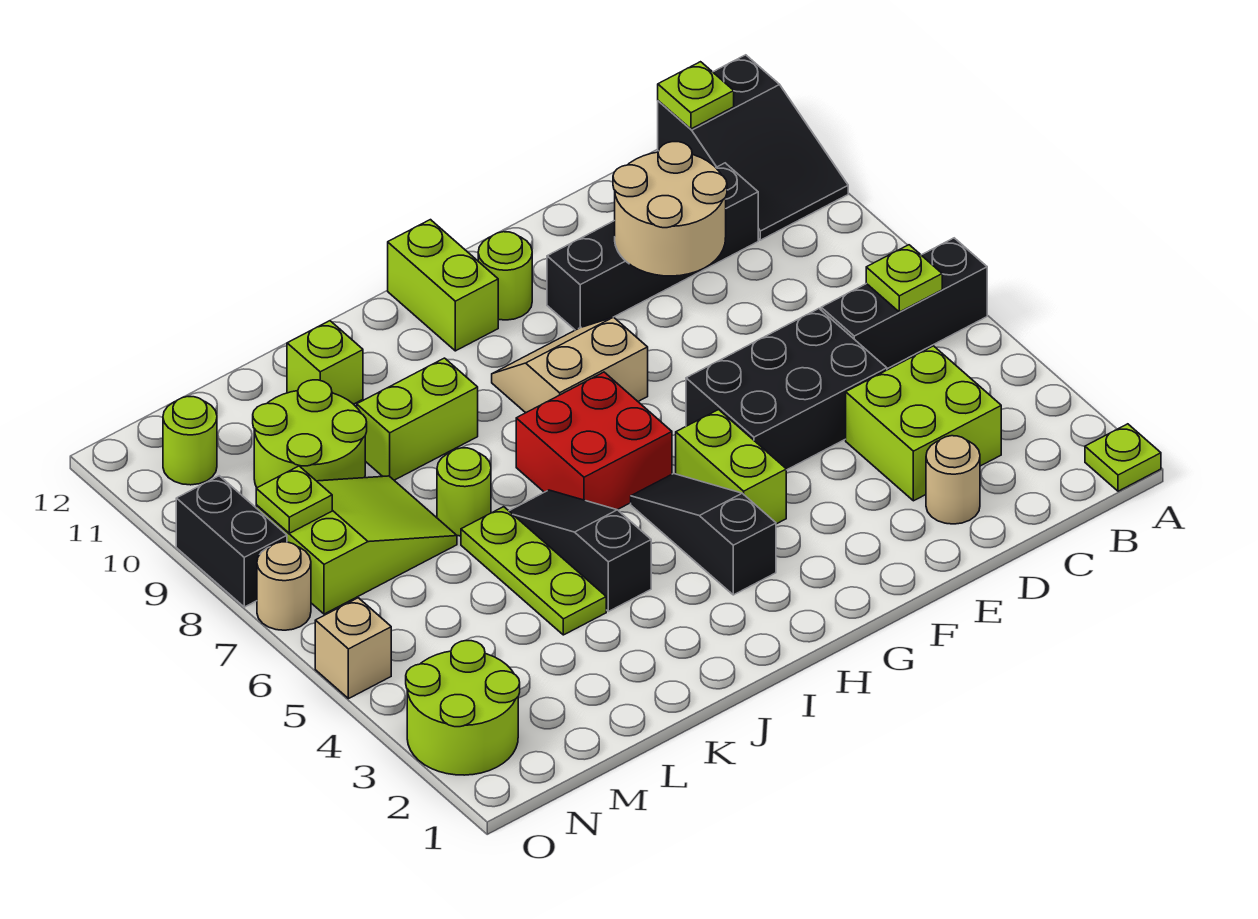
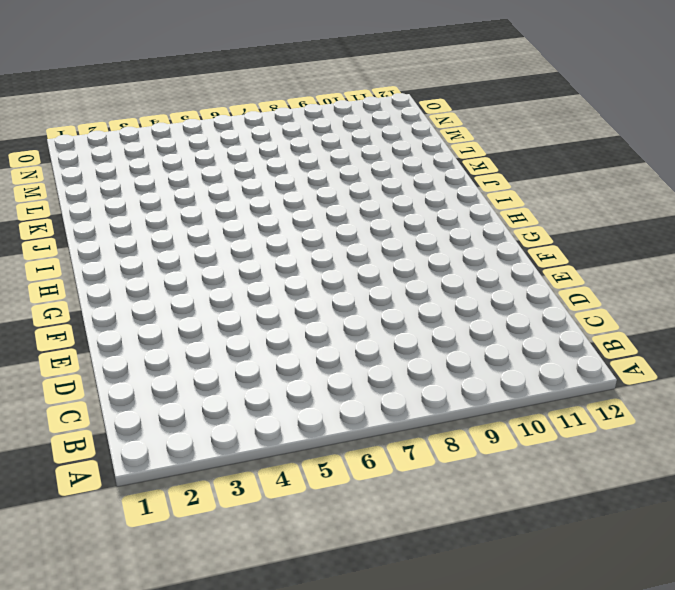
none -> lime plate A1 level 1
none -> black brick A6:C6 level 1
none -> black slope A10:B12 level 1 top 12

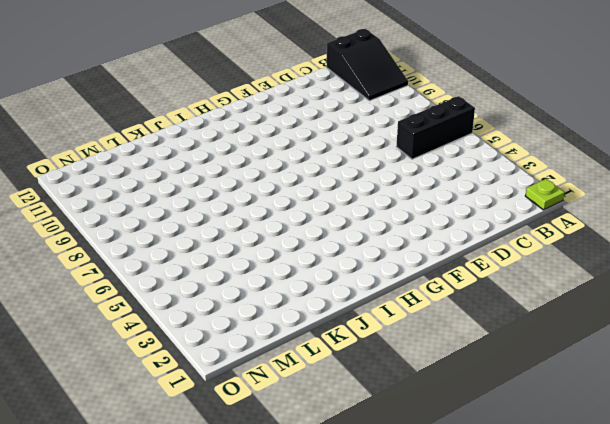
none -> lime brick C3:D4 level 1
none -> black brick C10:F10 level 1
none -> tan round brick D2 level 1

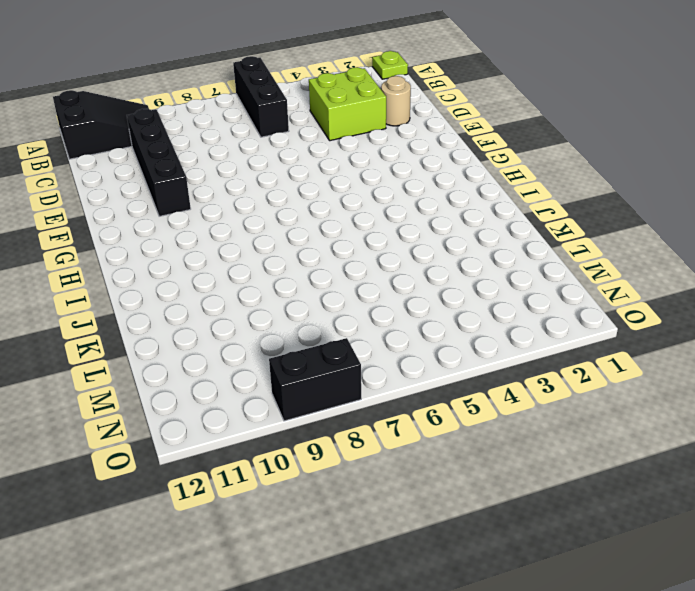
none -> black brick D5:F6 level 1
none -> lime brick G4:G5 level 1
none -> tan slope G8:H9 level 1 top 8

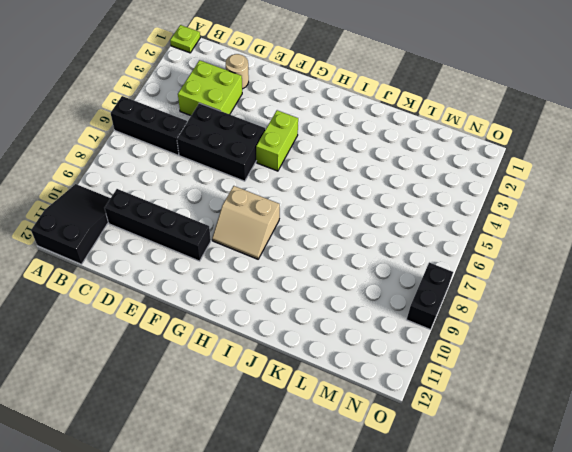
none -> lime round brick G11 level 1
none -> black slope H3:H5 level 1 top 3
none -> red brick H6:I7 level 1

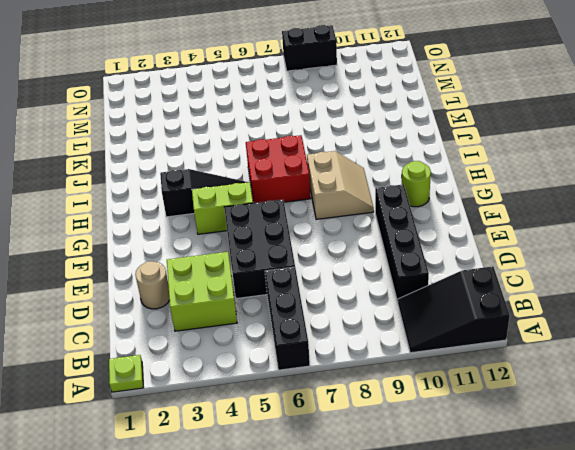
none -> lime brick H11:H12 level 1
none -> black slope J4:J6 level 1 top 4
none -> lime brick J9:K9 level 1

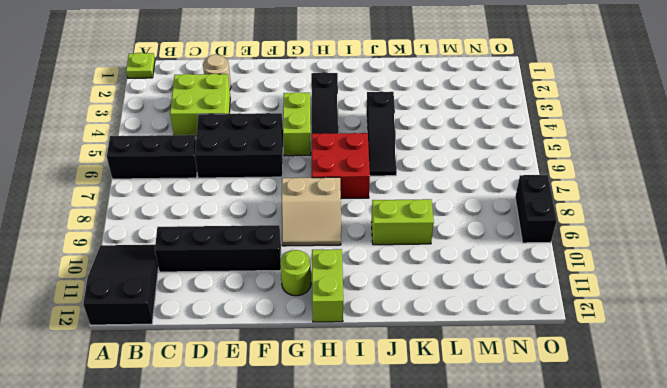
none -> lime plate K4:K6 level 1
none -> lime round brick K7 level 1
none -> lime brick K11 level 1

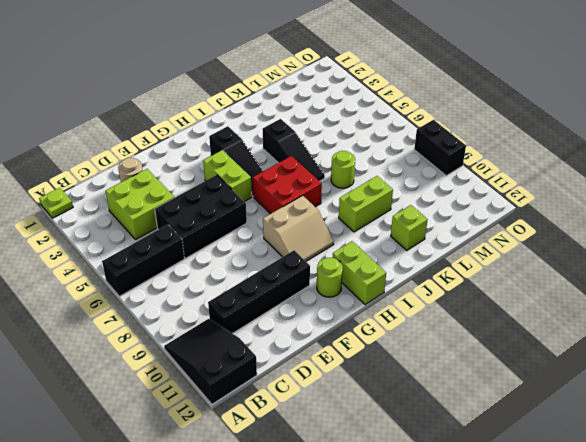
none -> lime plate K4:K6 level 1
none -> lime slope L7:N8 level 1 top N
none -> lime round brick L9:M10 level 1

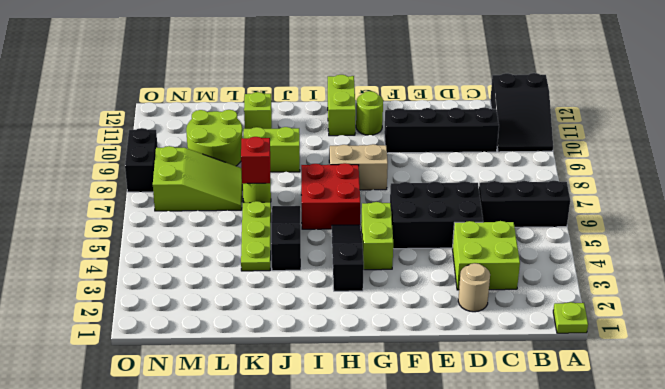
red brick K7 level 2 -> none
none -> lime round brick N2:O3 level 1
none -> lime round brick N11 level 1
none -> tan brick O5 level 1

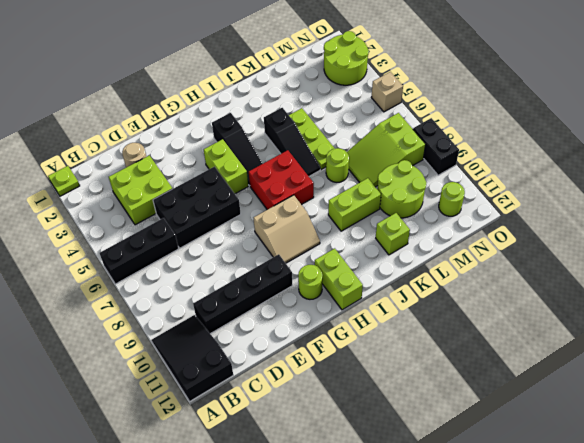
none -> tan round brick O7 level 1
none -> lime plate B6 level 2
none -> lime plate B12 level 2

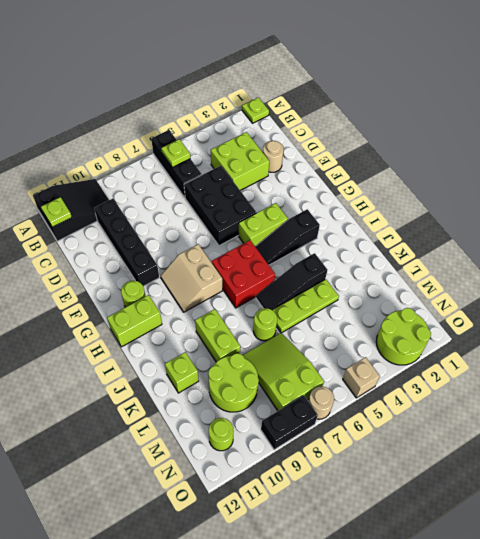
none -> tan round brick D9:E10 level 2
none -> lime plate N8 level 2

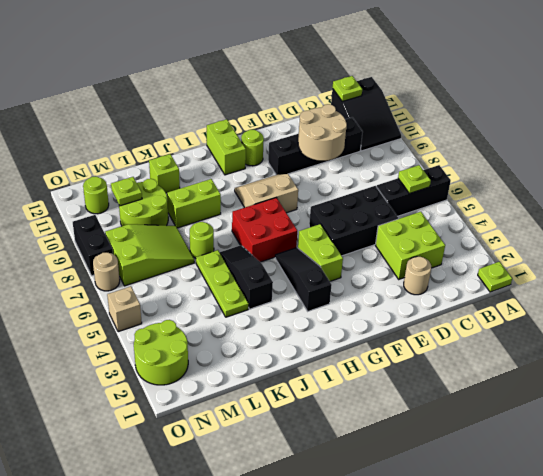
lime plate M10 level 2 -> lime plate N8 level 2

